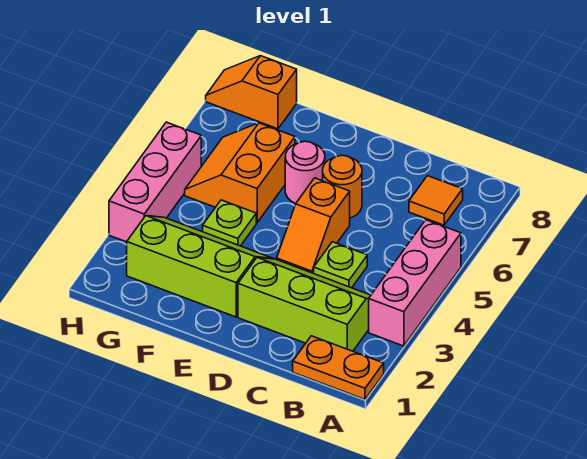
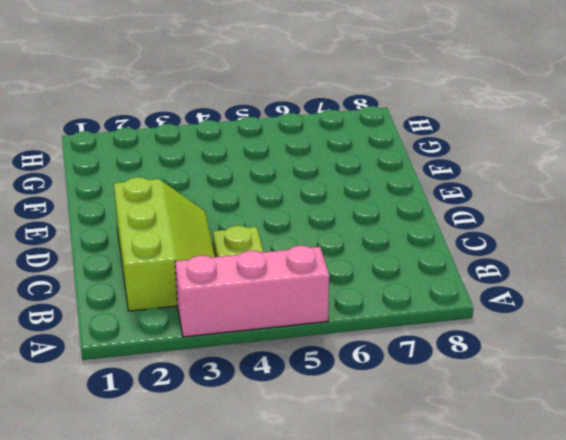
none -> orange plate A1:B1 level 1
none -> orange tile B7 level 1
none -> orange slope D4:D5 level 1 top 5

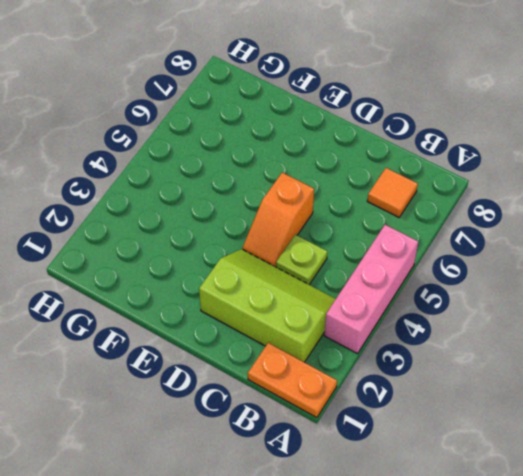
none -> orange round brick D6 level 1
none -> lime slope E2:G3 level 1 top 2
none -> pink round brick E6 level 1

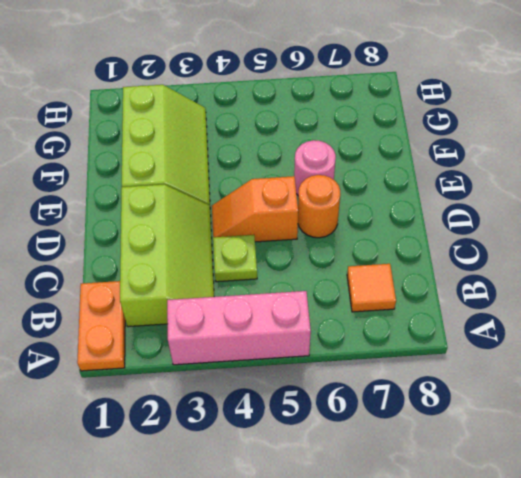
none -> lime plate F4 level 1
none -> orange slope F5:G6 level 1 top F
none -> orange slope G8:H8 level 1 top G

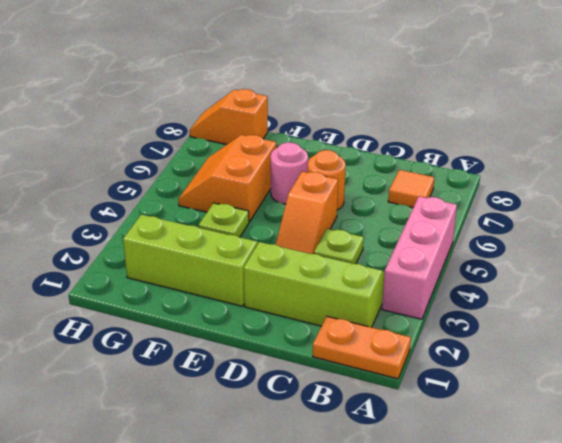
none -> pink brick H3:H5 level 1

